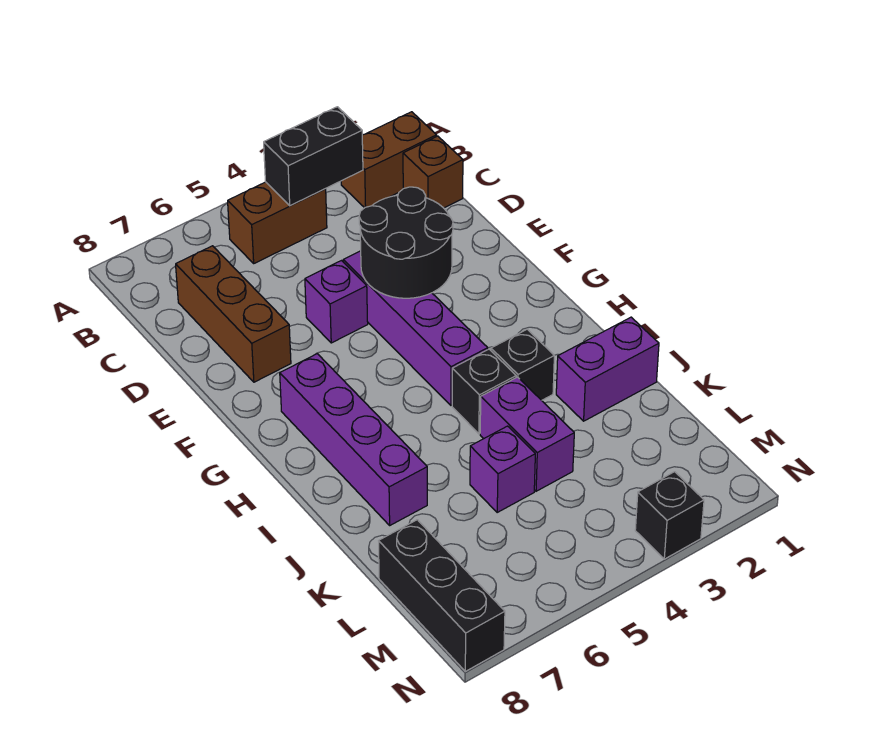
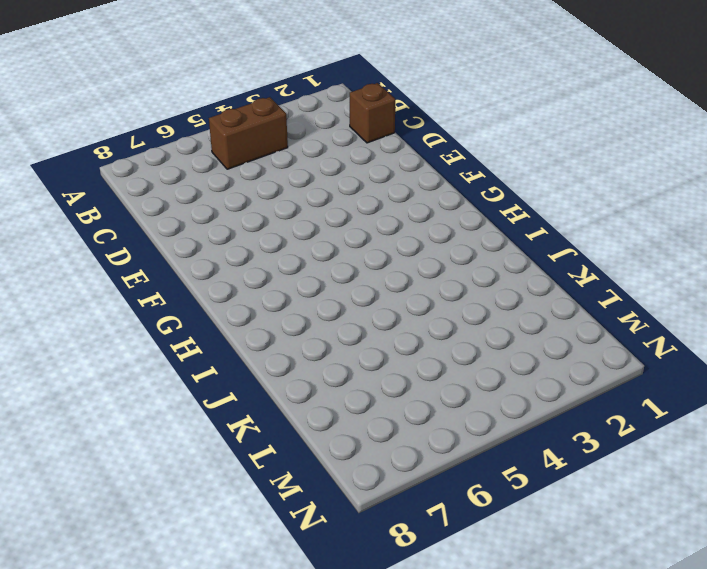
none -> brown brick B1:B2 level 1
none -> brown brick C7:E7 level 1
none -> purple brick E4:H4 level 1

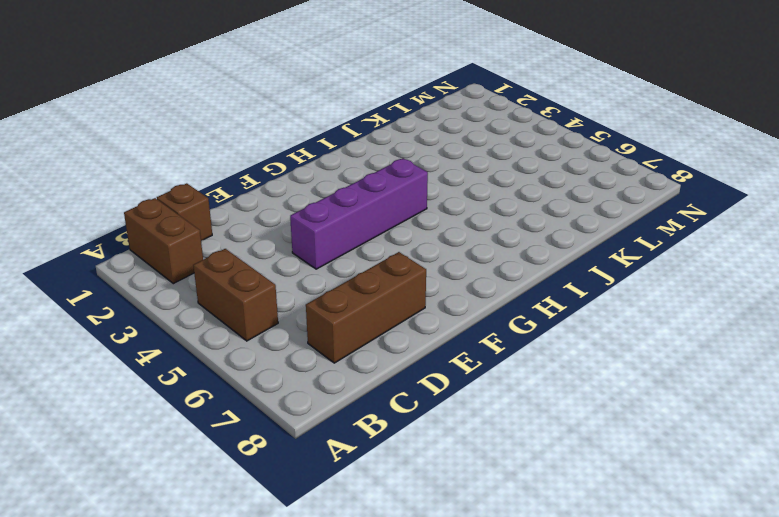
none -> purple brick E5 level 1
none -> purple brick G7:J7 level 1
none -> black brick I3 level 1

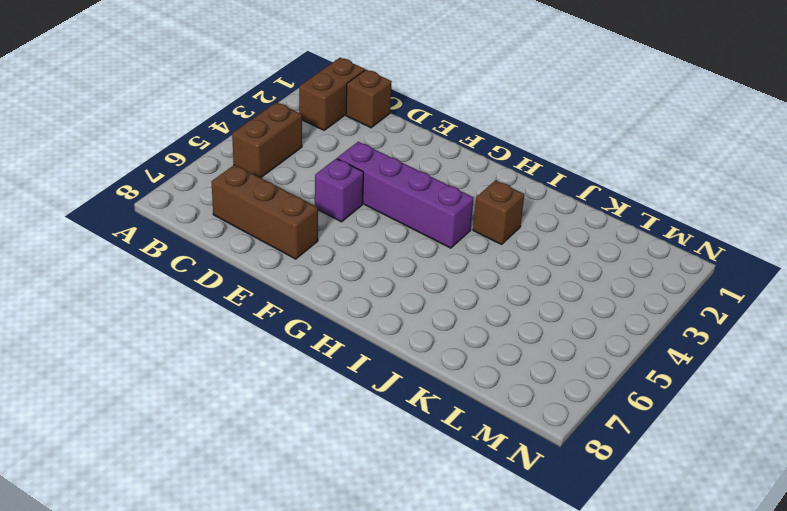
brown brick I3 level 1 -> black brick I3 level 1
none -> purple brick G7:J7 level 1
none -> black brick I4 level 1
none -> purple brick J1:J2 level 1

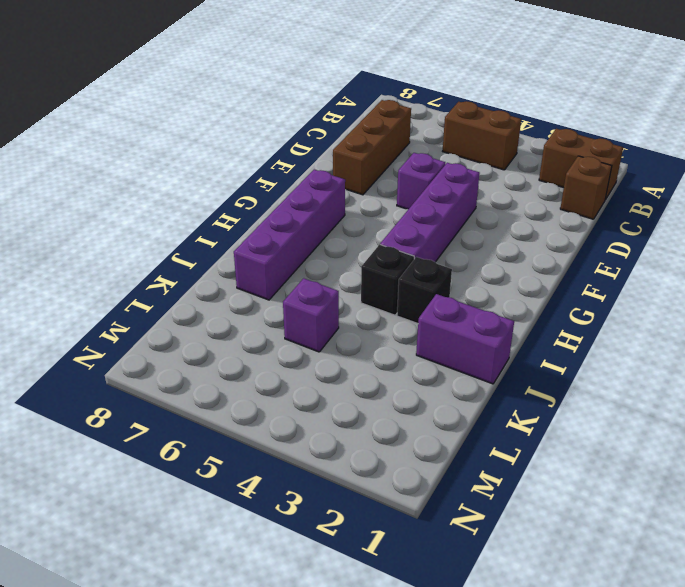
none -> purple brick J4:K4 level 1
none -> black brick L8:N8 level 1
none -> black brick N3 level 1

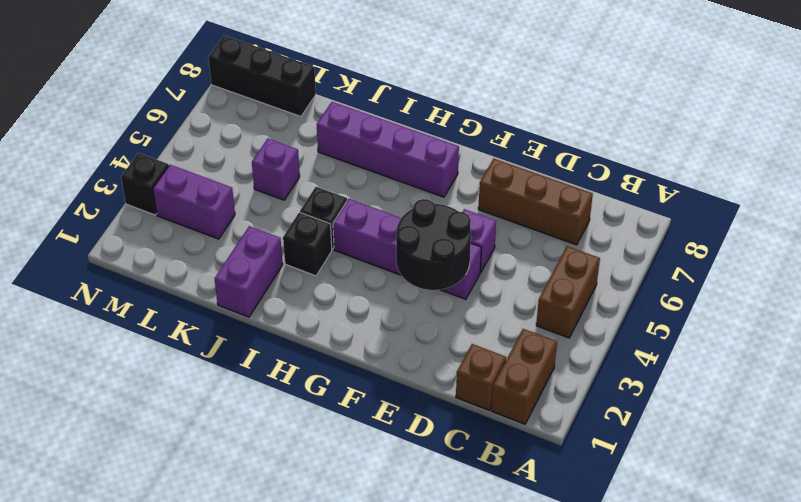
purple brick L3:M3 level 1 -> purple brick J4:K4 level 1
none -> black brick B3:B4 level 2

